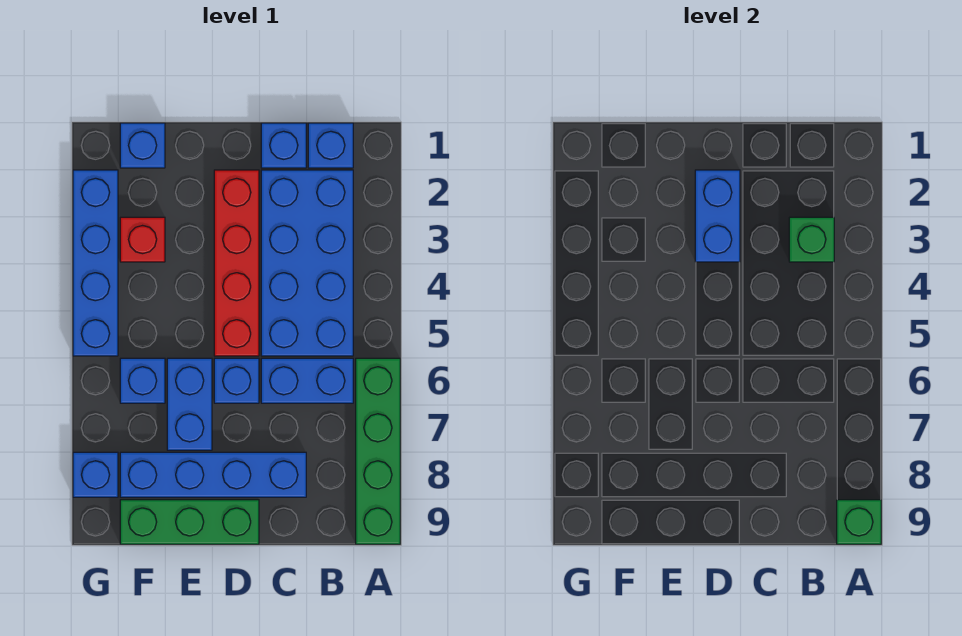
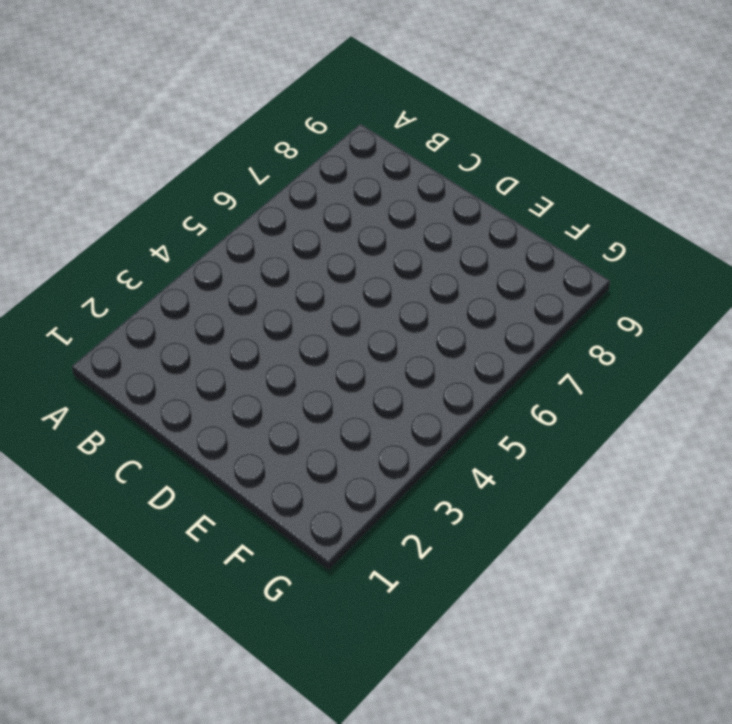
none -> green brick A6:A9 level 1
none -> blue brick B1 level 1
none -> blue brick B2:C5 level 1

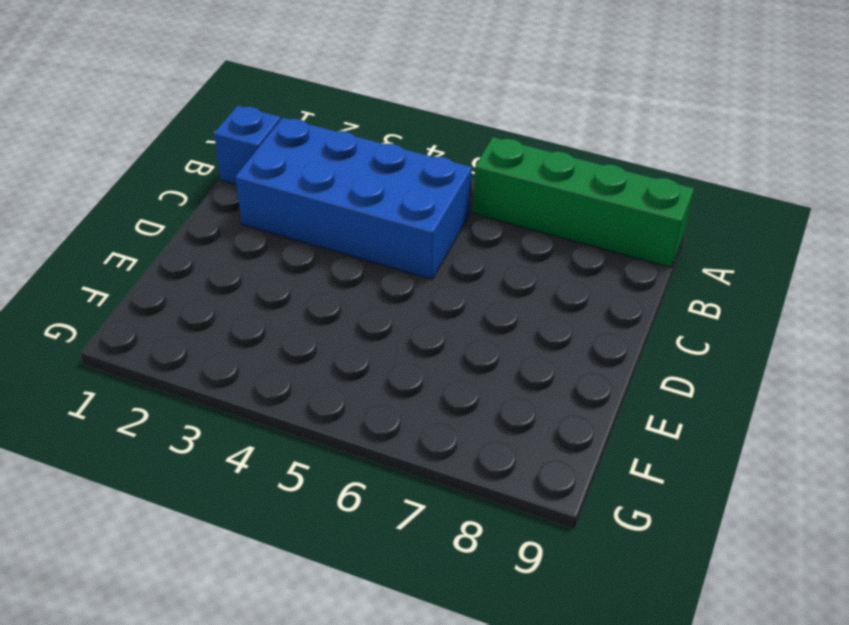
none -> blue brick B6:C6 level 1
none -> blue brick C1 level 1
none -> blue brick C8:F8 level 1

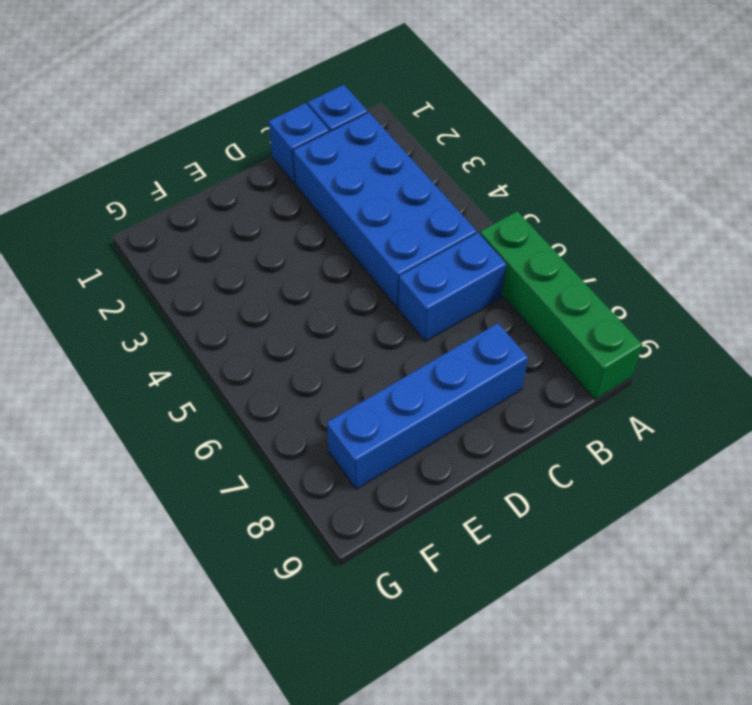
none -> red brick D2:D5 level 1
none -> blue brick D6 level 1
none -> green brick D9:F9 level 1

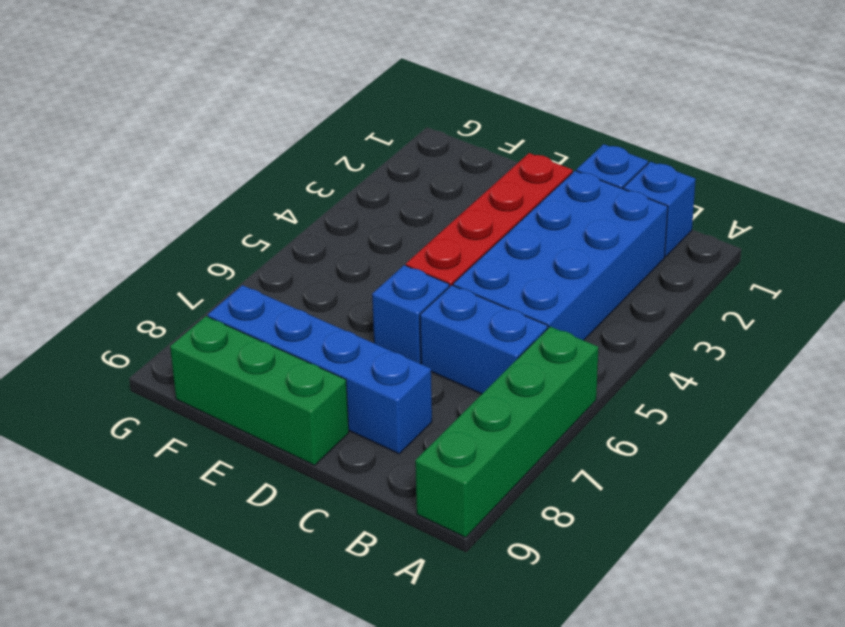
none -> blue brick E6:E7 level 1
none -> blue brick F1 level 1
none -> red brick F3 level 1

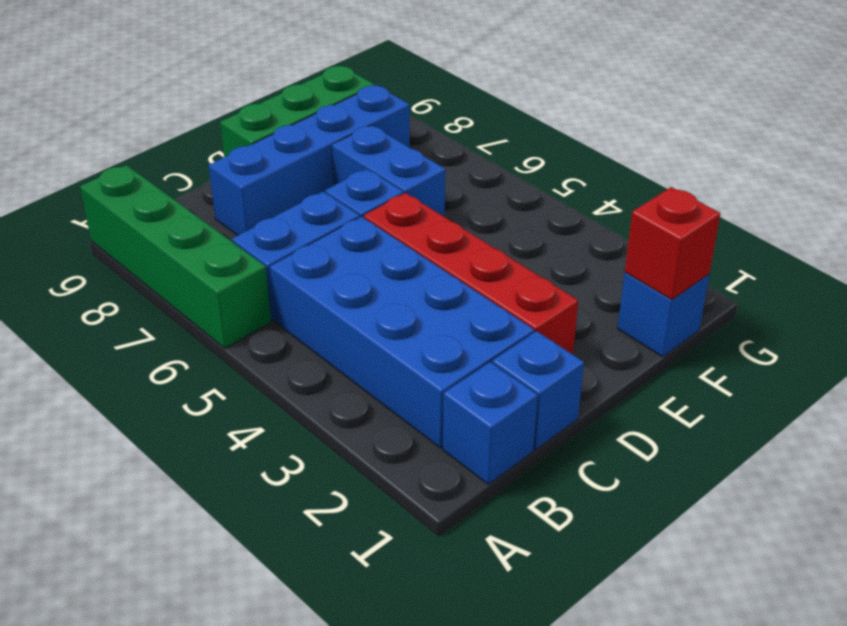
red brick F1 level 2 -> red brick F3 level 1
none -> blue brick F6 level 1
none -> blue brick G2:G5 level 1
none -> blue brick G8 level 1

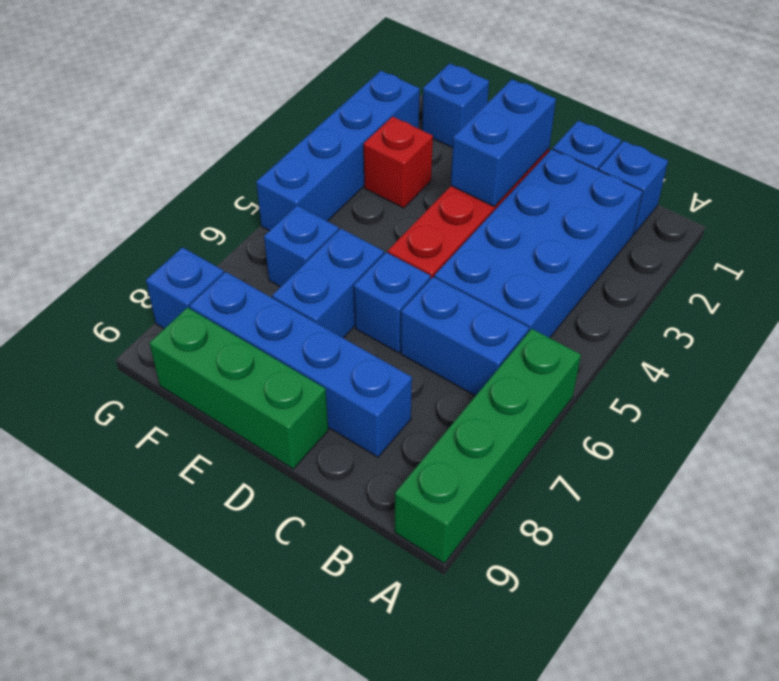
none -> green brick A9 level 2
none -> green brick B3 level 2

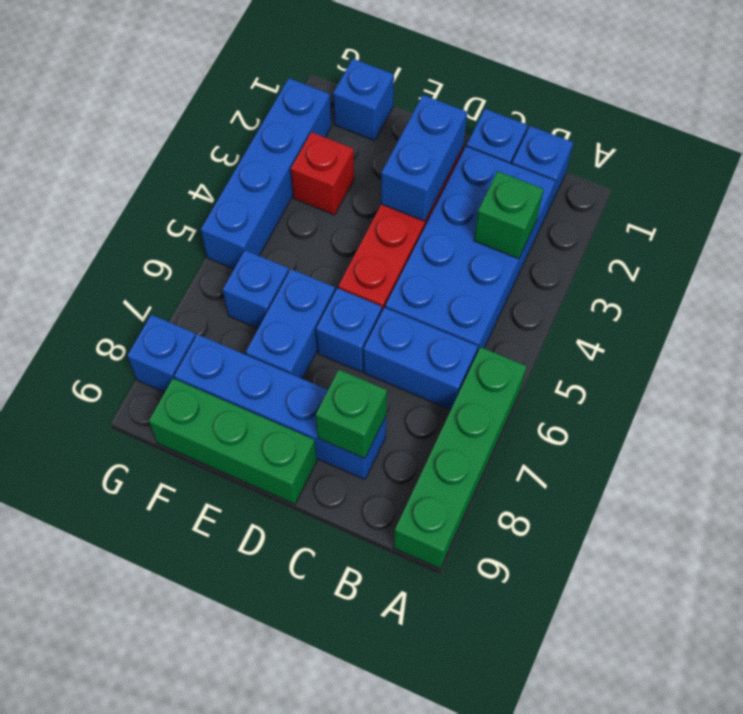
green brick C8 level 2 -> green brick A9 level 2

